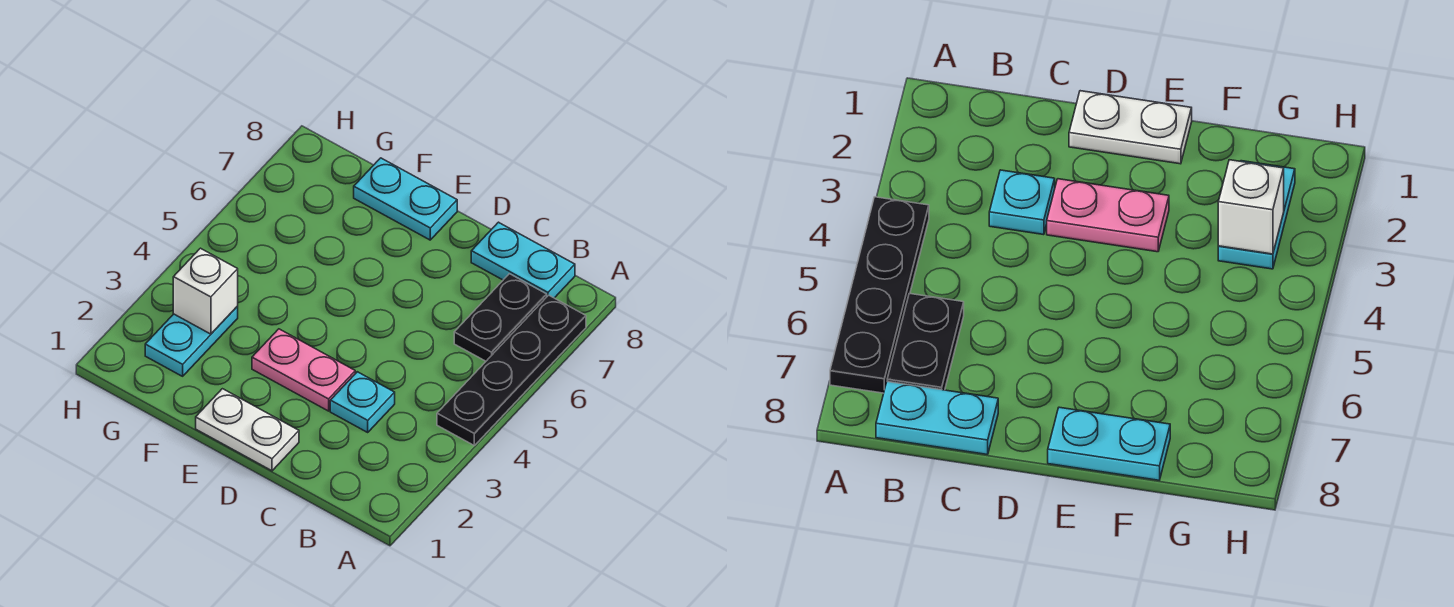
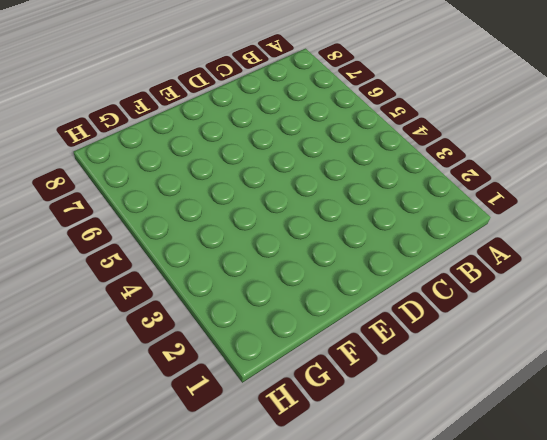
none -> black plate A4:A7 level 1
none -> black plate B6:B7 level 1

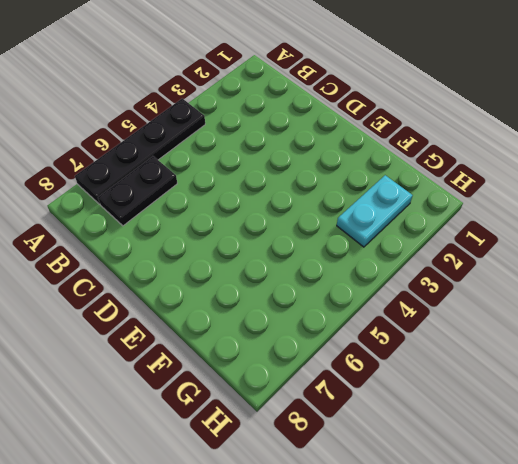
none -> cyan plate B8:C8 level 1
none -> cyan plate C3 level 1

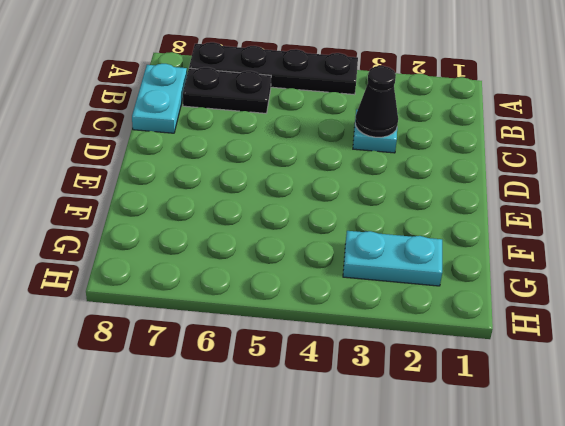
black cone C3 level 2 -> none
none -> white plate D1:E1 level 1
none -> pink plate D3:E3 level 1

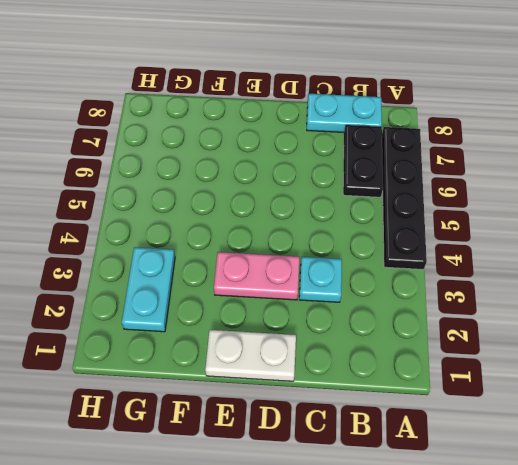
none -> cyan plate E8:F8 level 1
none -> white brick G3 level 2

